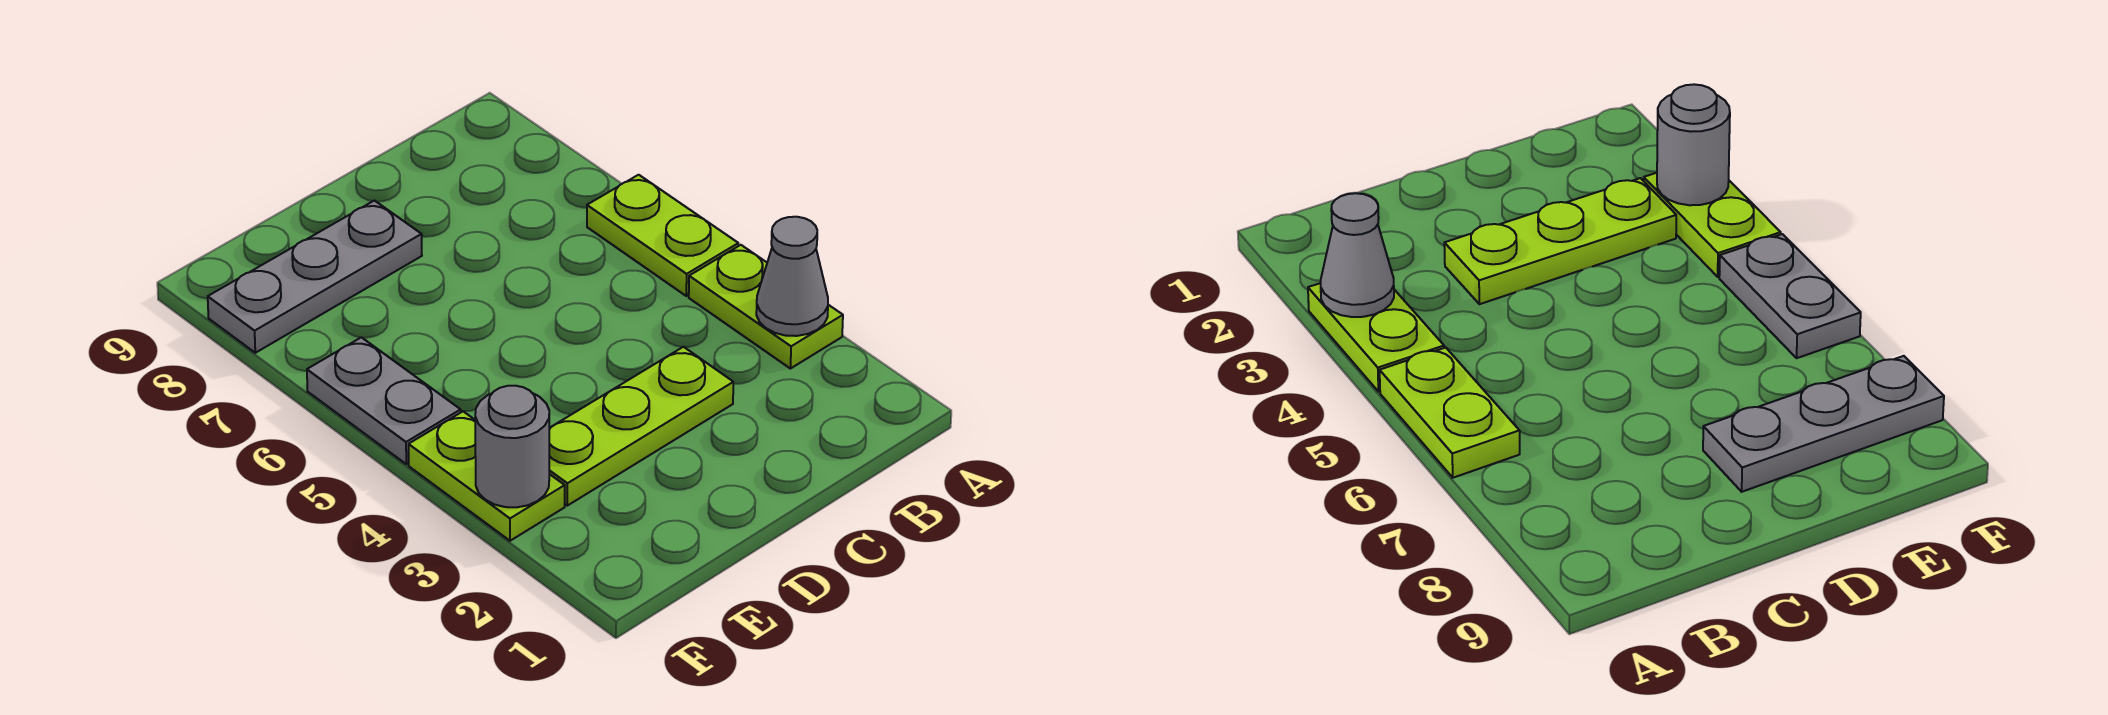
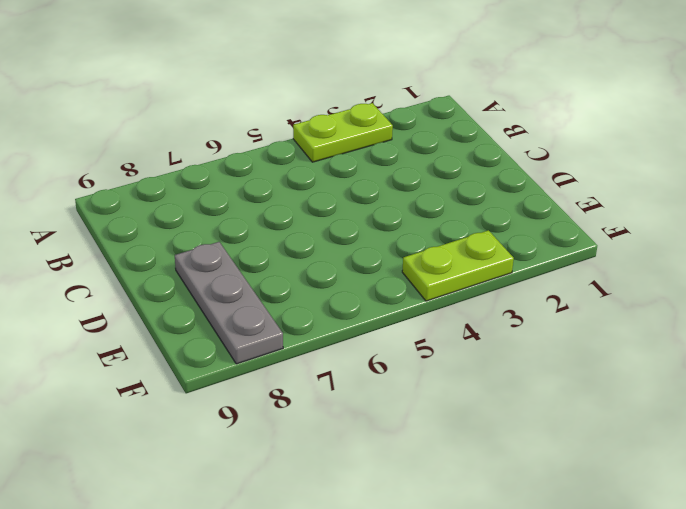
none -> lime plate A5:A6 level 1
none -> lime plate C3:E3 level 1

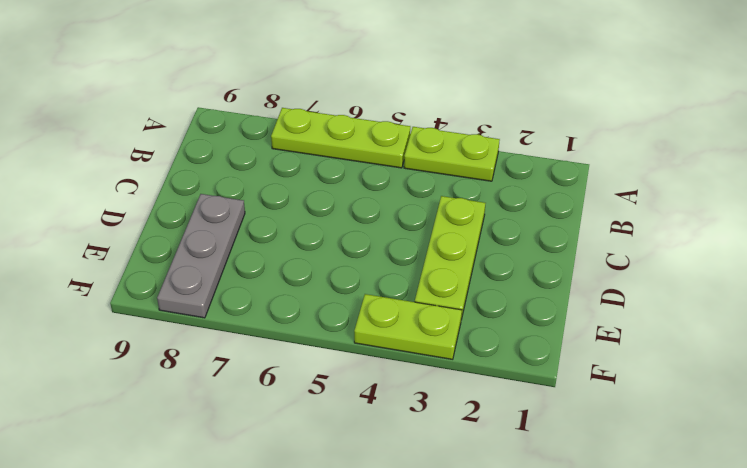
lime plate A5:A7 level 1 -> lime plate A5:A6 level 1
none -> grey plate F5:F6 level 1
none -> grey cone A3 level 2

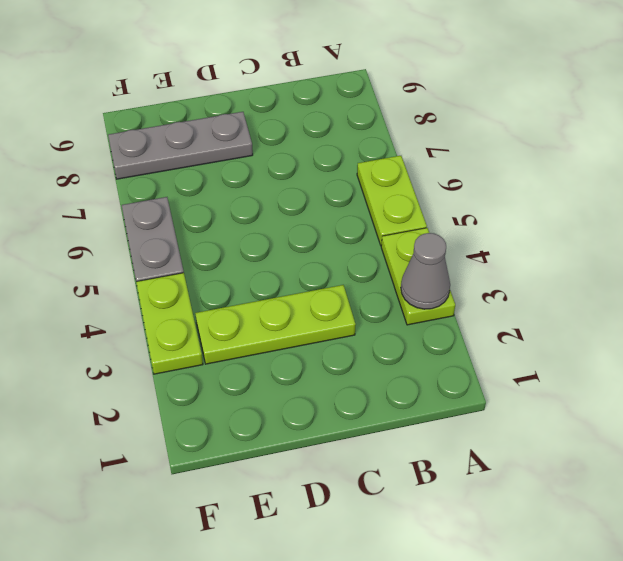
none -> grey round brick F3 level 2

